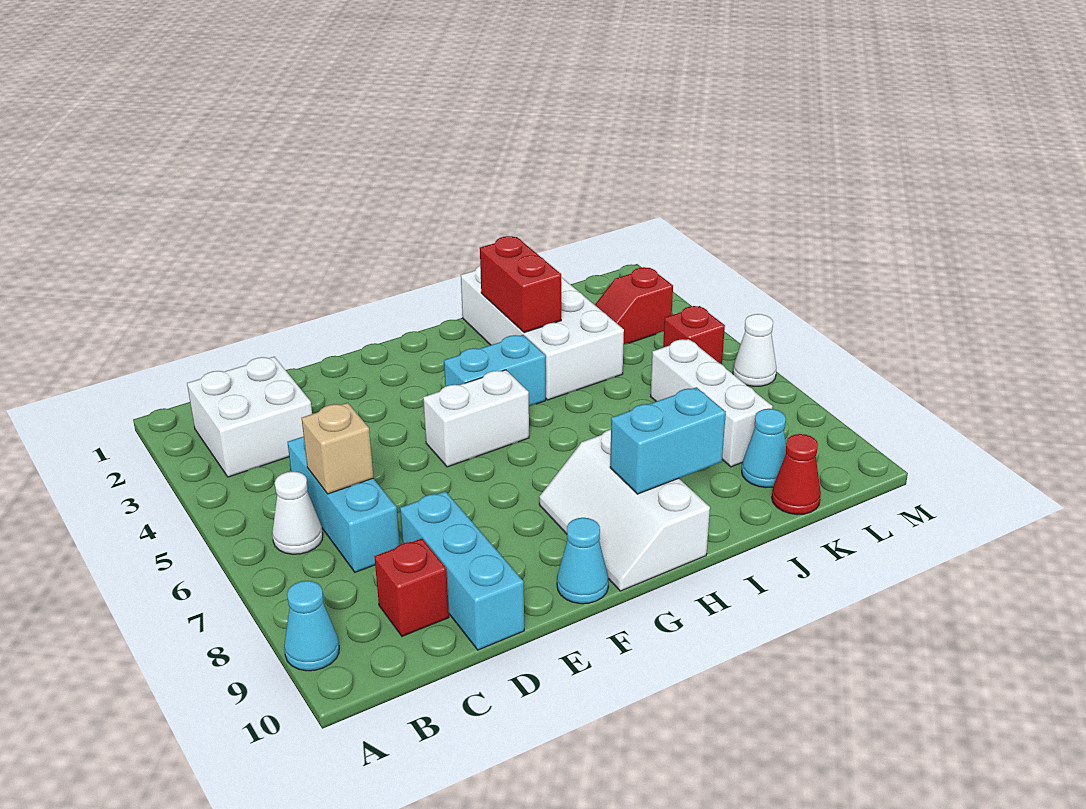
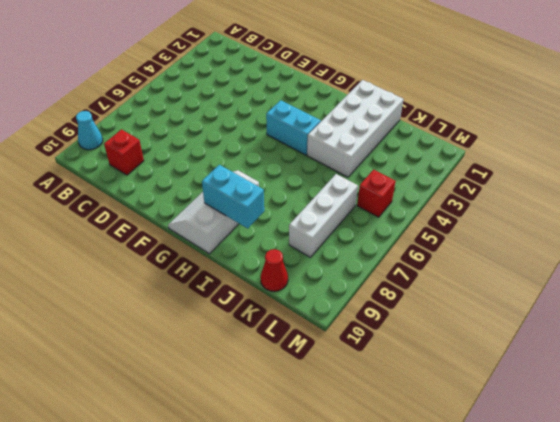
none -> white brick B2:C3 level 1
none -> white cone B6 level 1
none -> cyan brick C5:C7 level 1

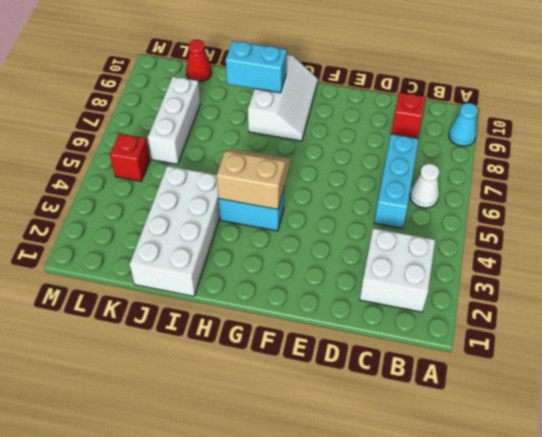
tan slope G4:H5 level 2 top 4 -> none
none -> cyan brick D8:D10 level 1
none -> white brick F5:G5 level 1
none -> cyan cone F10 level 1

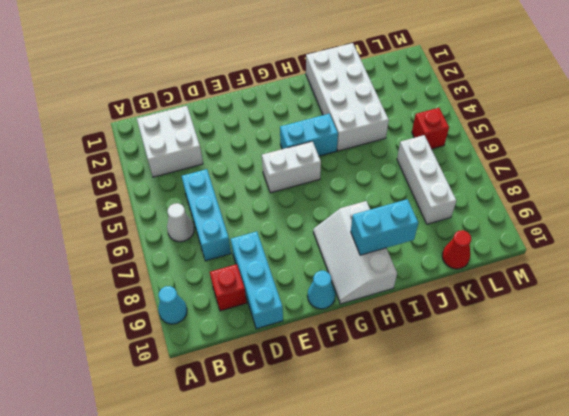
none -> red slope K3:L3 level 1 top L
none -> cyan cone K9 level 1
none -> white cone M6 level 1

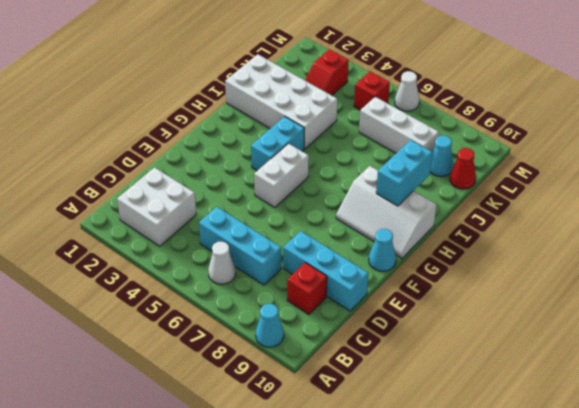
none -> tan brick C6 level 2
none -> red brick I2:I3 level 2

